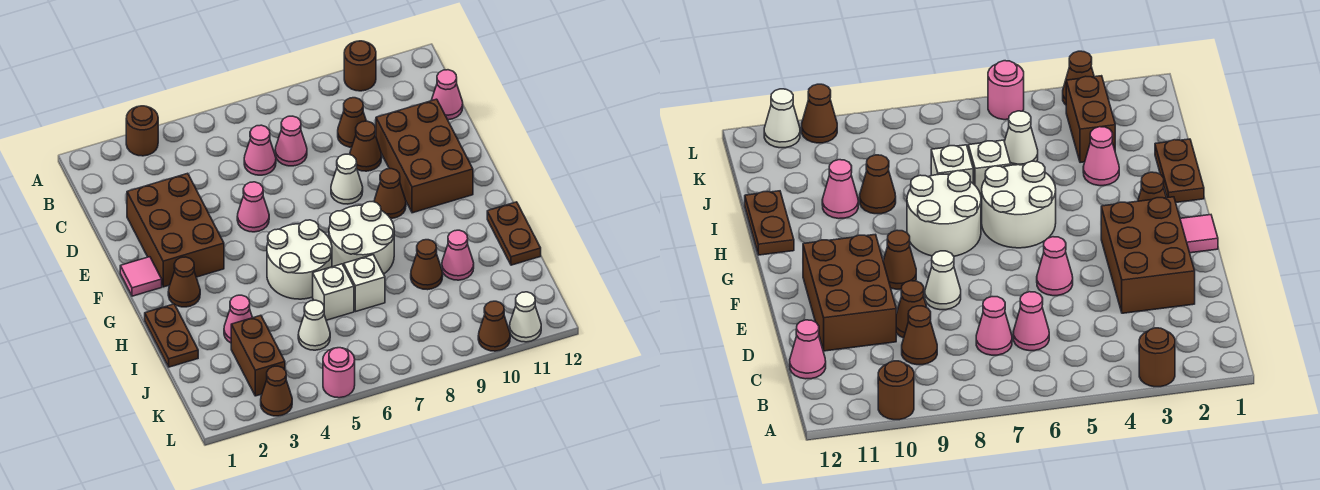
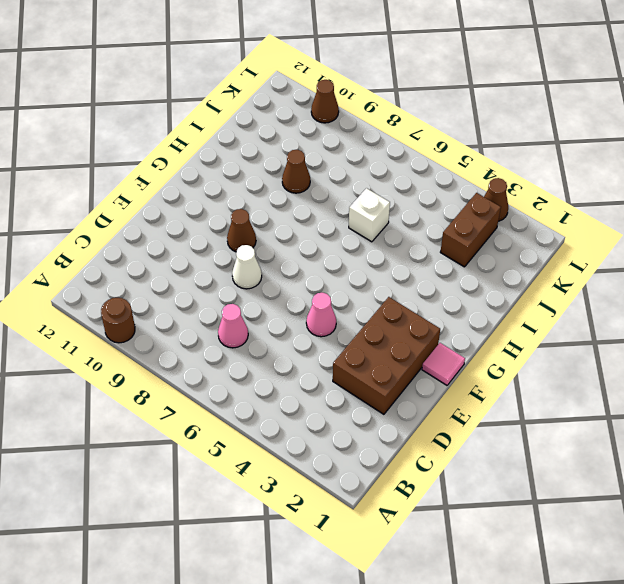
none -> brown round brick A3 level 1
none -> pink cone C6 level 1
none -> brown cone C9 level 1

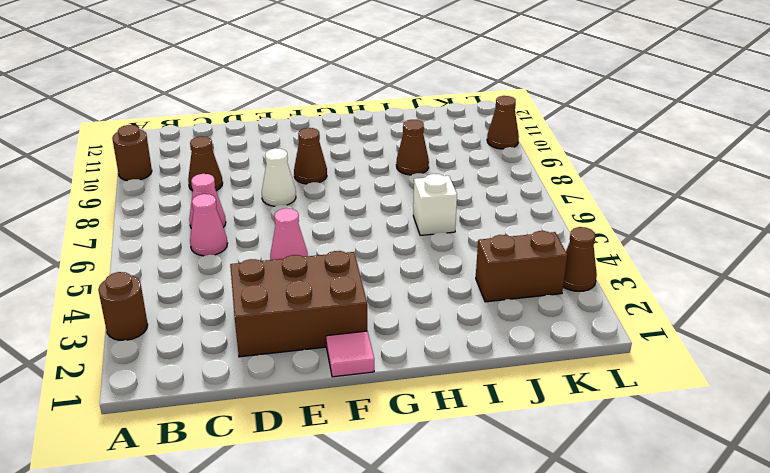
none -> pink cone C12 level 1
none -> brown cone D9 level 1
none -> brown brick D10:F11 level 1

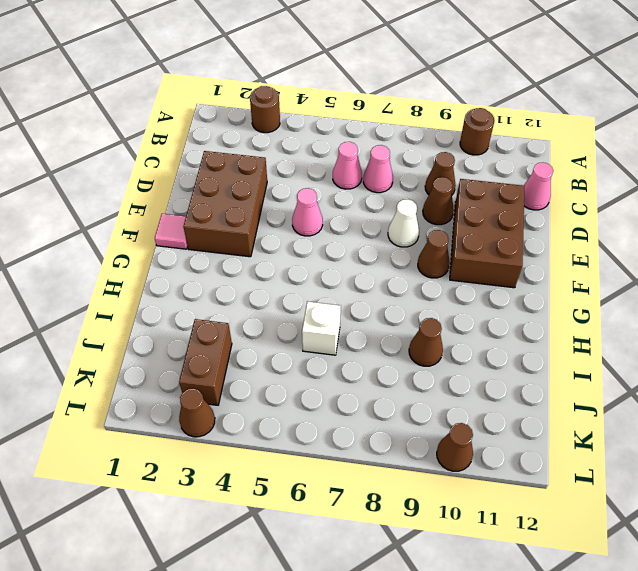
none -> brown cone G2 level 1
none -> white round brick G5:H6 level 1
none -> white round brick G7:H8 level 1

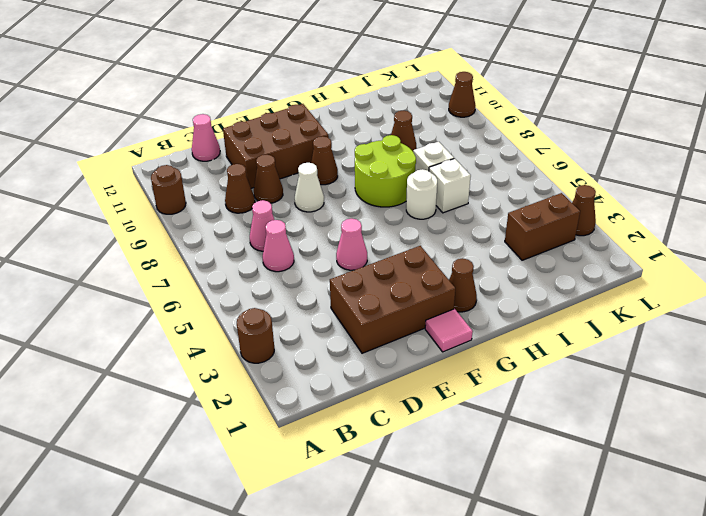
lime round brick G7:H8 level 1 -> white round brick G7:H8 level 1
white round brick H6 level 1 -> white round brick G5:H6 level 1
none -> brown plate H1:I1 level 1
none -> brown plate H12:I12 level 1
none -> pink cone I3 level 1

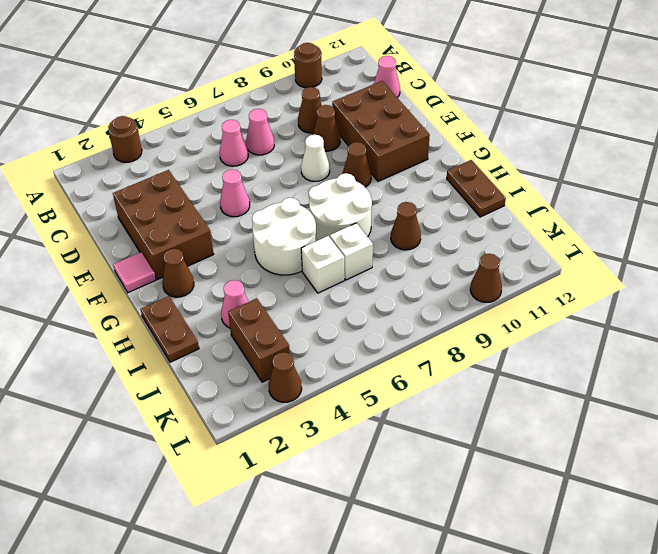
none -> pink cone I10 level 1
none -> white cone J5 level 1
none -> pink round brick L5 level 1

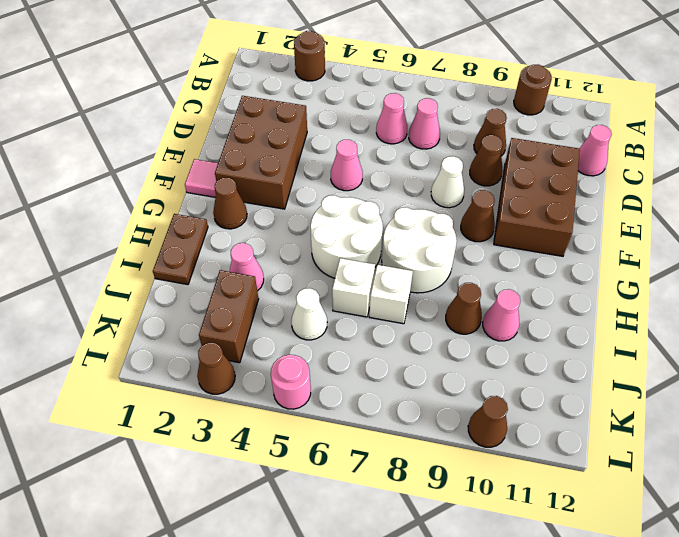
none -> brown plate H12:I12 level 1
none -> white cone L11 level 1

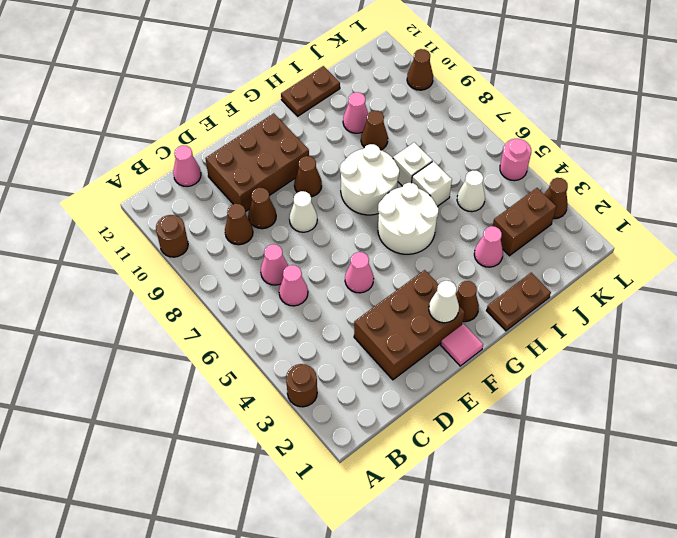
white cone F2 level 2 -> white cone L11 level 1

